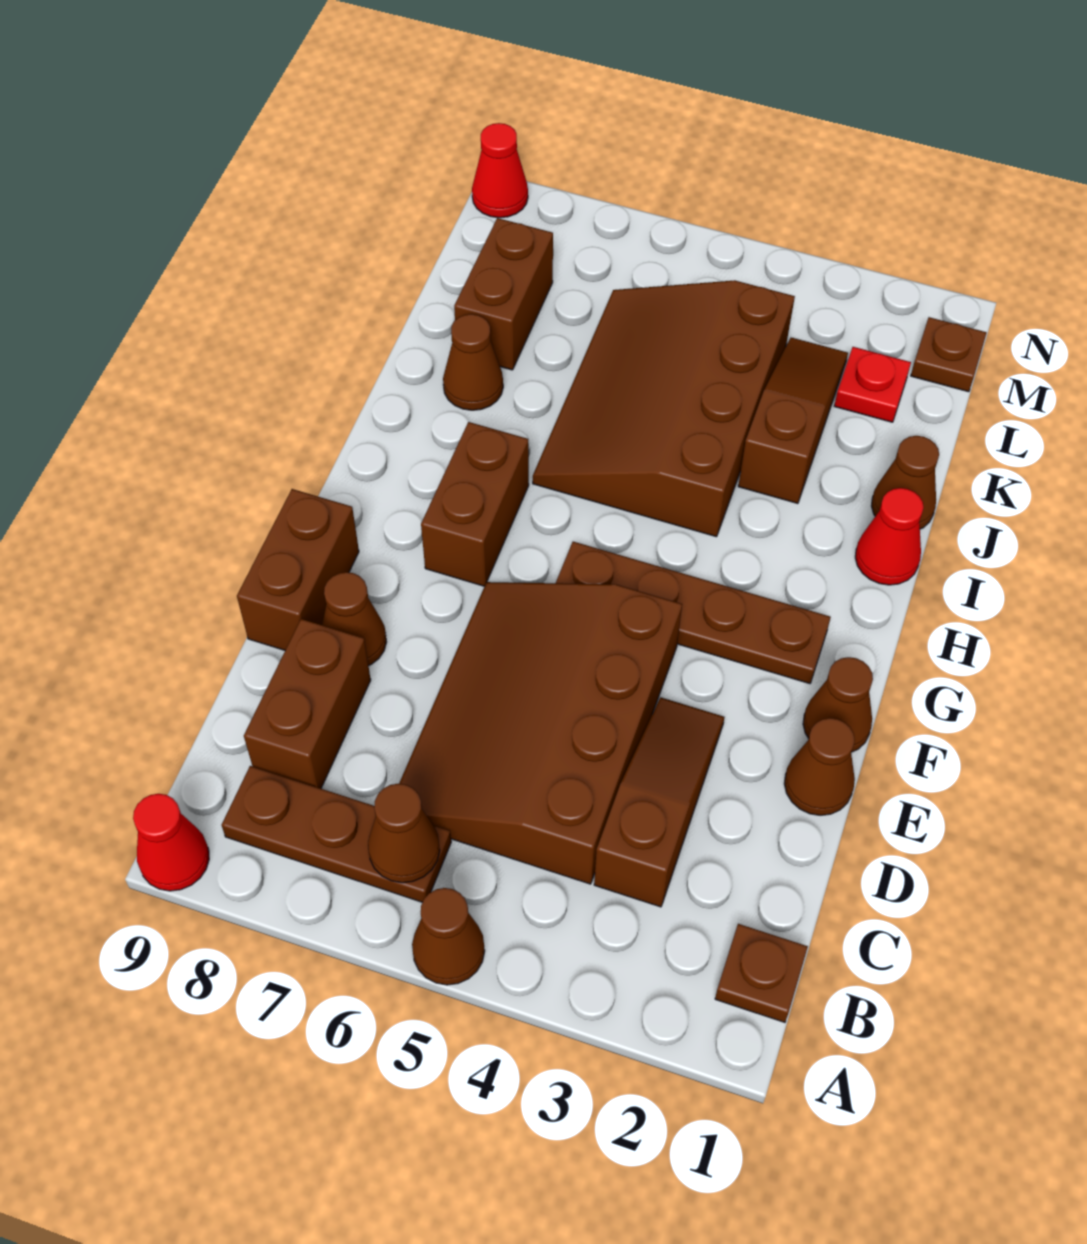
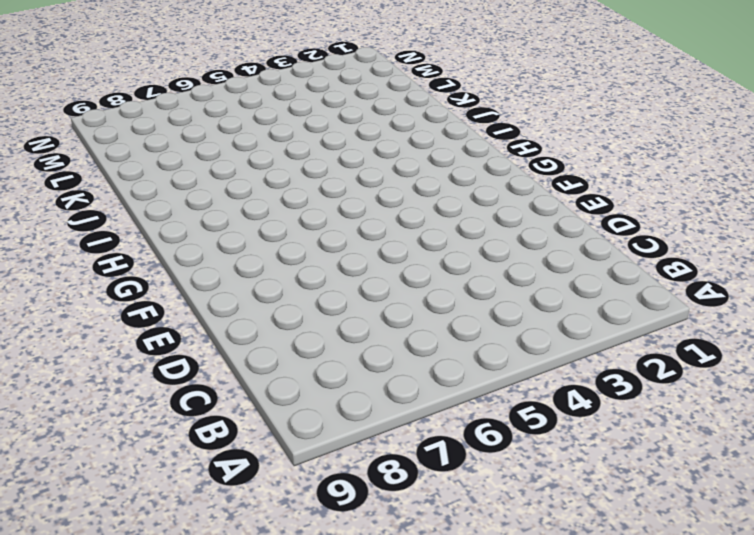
none -> brown cone A5 level 1
none -> red cone A9 level 1
none -> brown plate B1 level 1

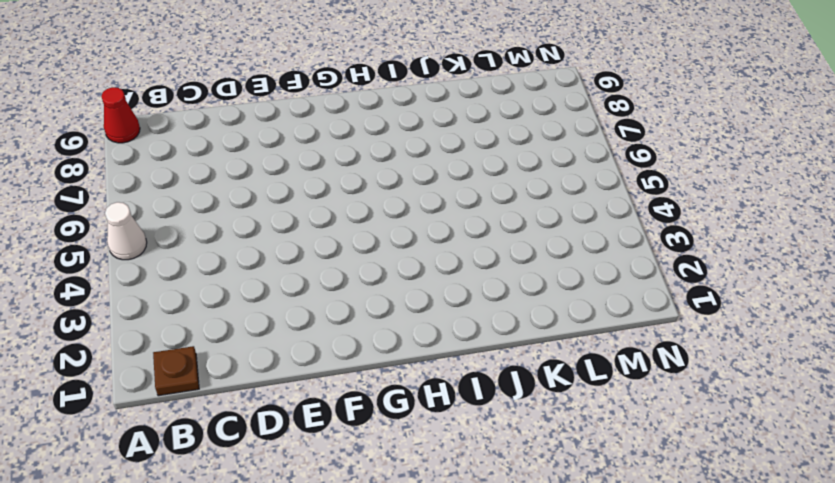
white cone A5 level 1 -> brown cone A5 level 1
none -> brown plate B6:B8 level 1
none -> brown slope C3:E3 level 1 top C
none -> brown slope C4:F6 level 1 top 4

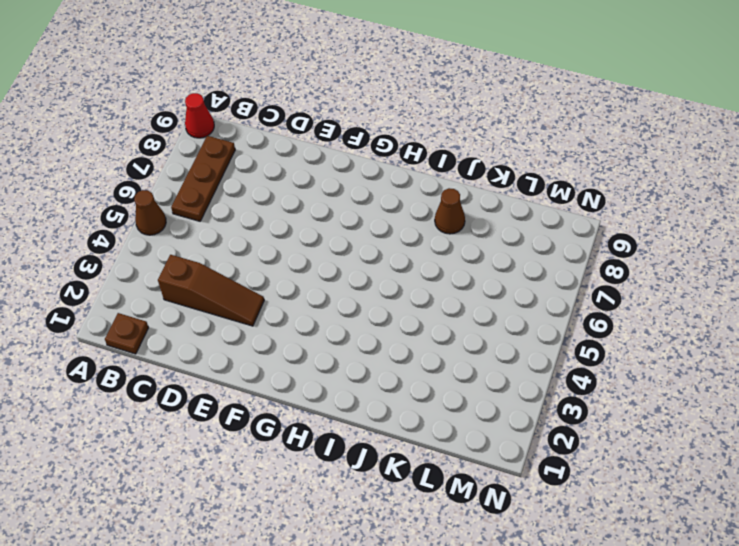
none -> brown slope C4:F6 level 1 top 4
none -> brown brick C8:D8 level 1
none -> brown cone E1 level 1

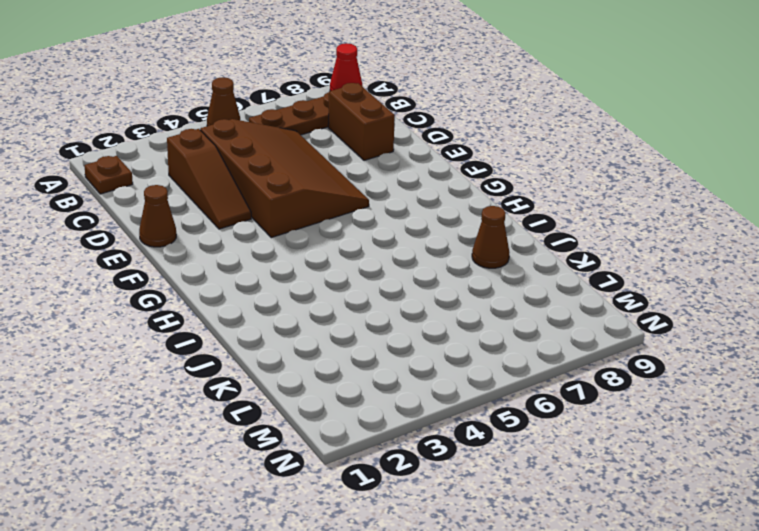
none -> brown cone E8 level 1
none -> brown brick E9:F9 level 1
none -> brown cone F1 level 1

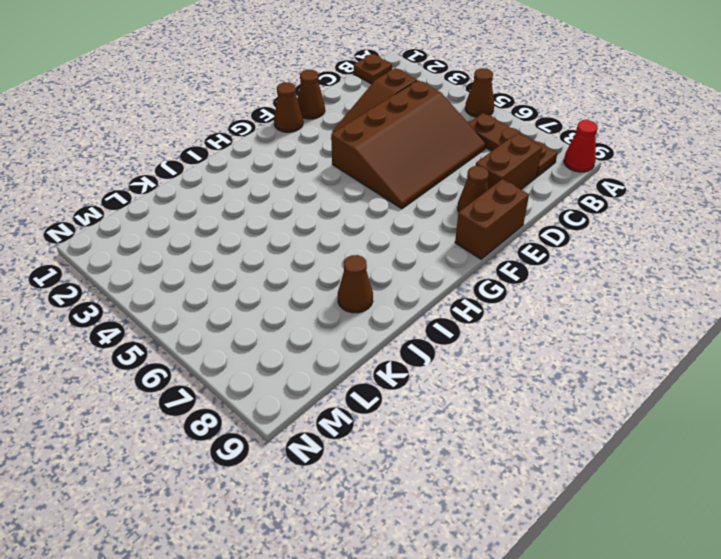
none -> brown plate G2:G5 level 1
none -> brown brick G7:H7 level 1
none -> red cone I1 level 1

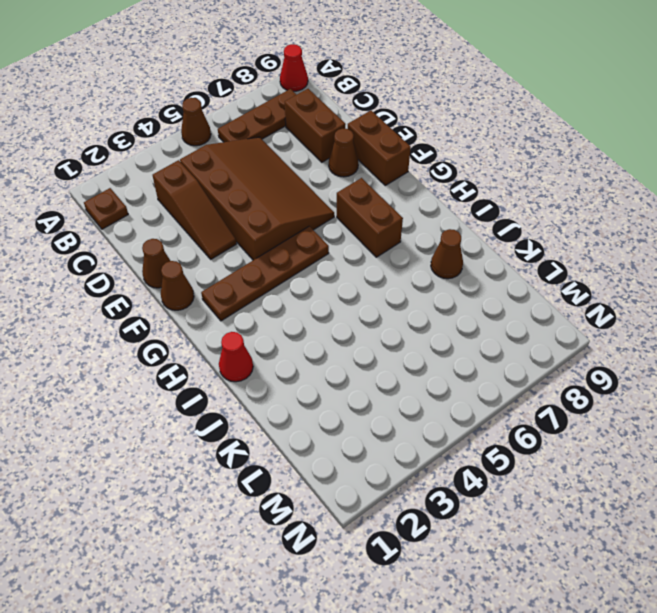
none -> brown slope I4:L6 level 1 top 4
none -> brown cone J1 level 1
none -> brown slope J3:L3 level 1 top J

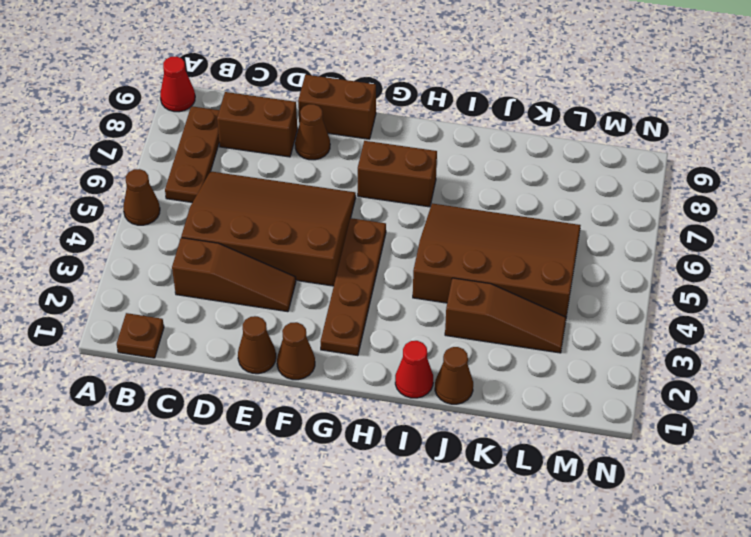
none -> brown cone J8 level 1
none -> brown brick K8:L8 level 1
none -> red plate L2 level 1

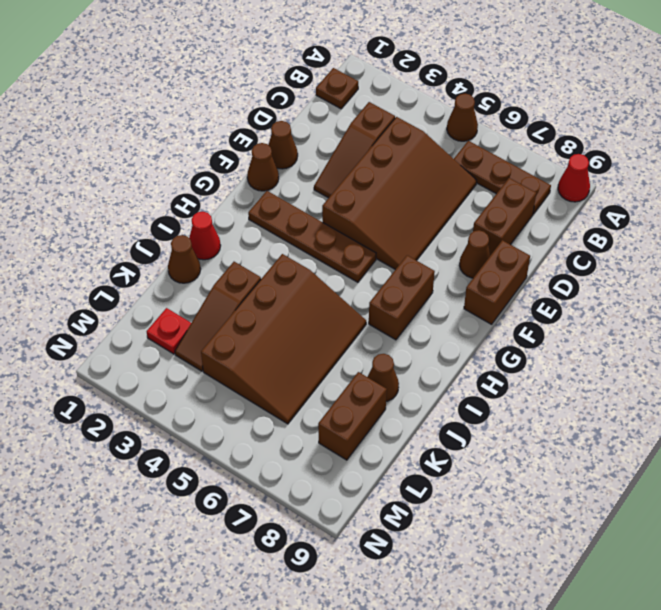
none -> brown plate M1 level 1
none -> red cone N9 level 1
none -> brown cone B6 level 2

